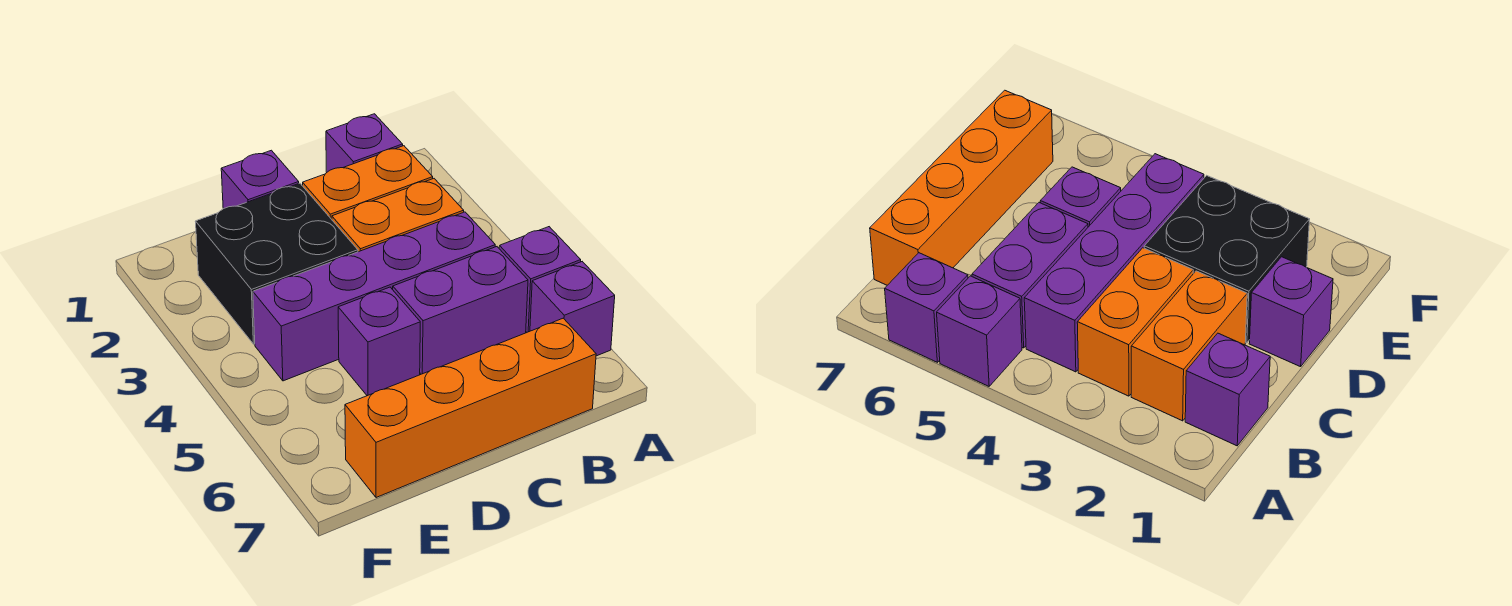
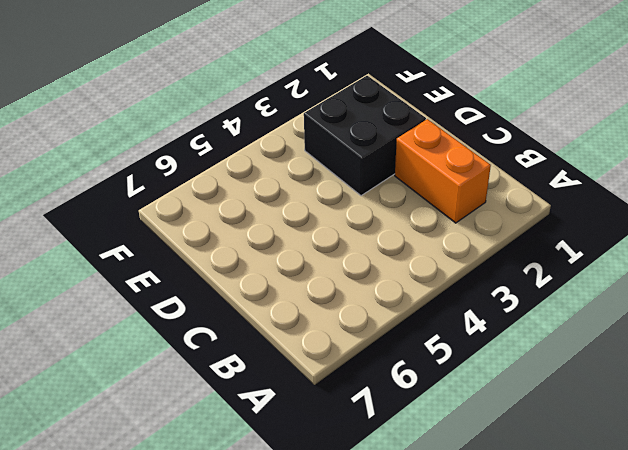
none -> purple brick A5 level 1
none -> purple brick A6 level 1

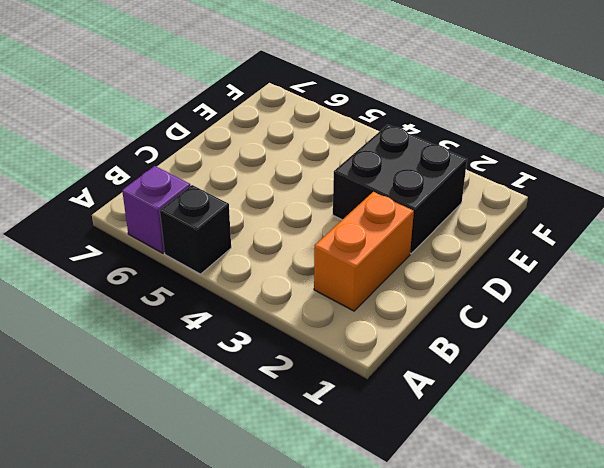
black brick A5 level 1 -> purple brick A5 level 1
none -> purple brick B1 level 1
none -> orange brick B3:C3 level 1

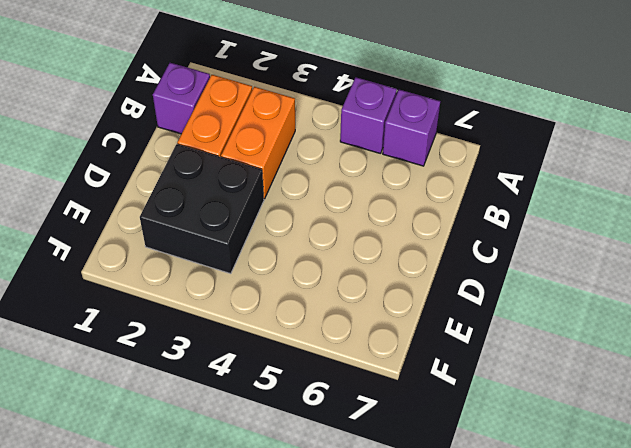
none -> purple brick B4:E4 level 1
none -> purple brick B5:C5 level 1

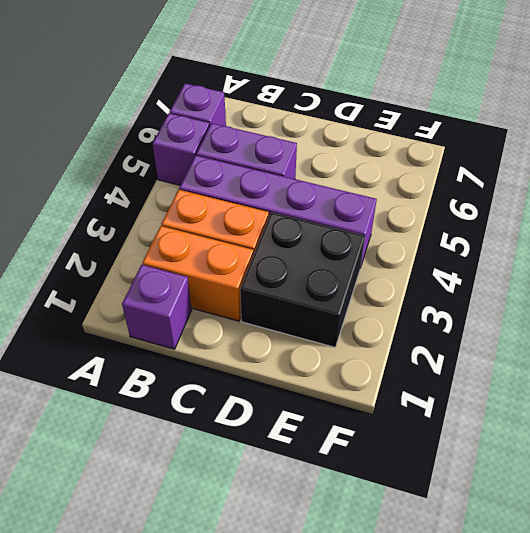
none -> orange brick B7:E7 level 1
none -> purple brick D1 level 1

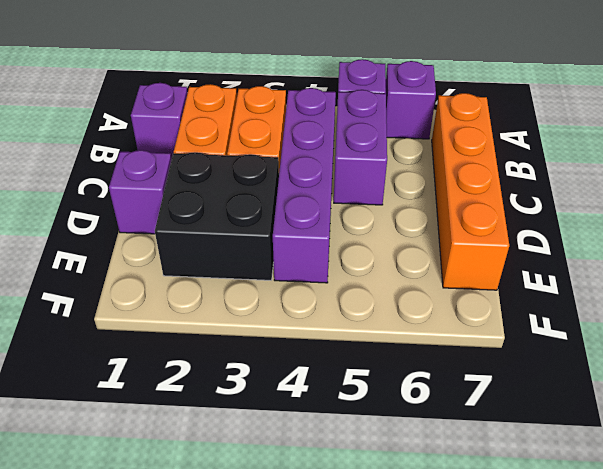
none -> purple brick D5 level 1

